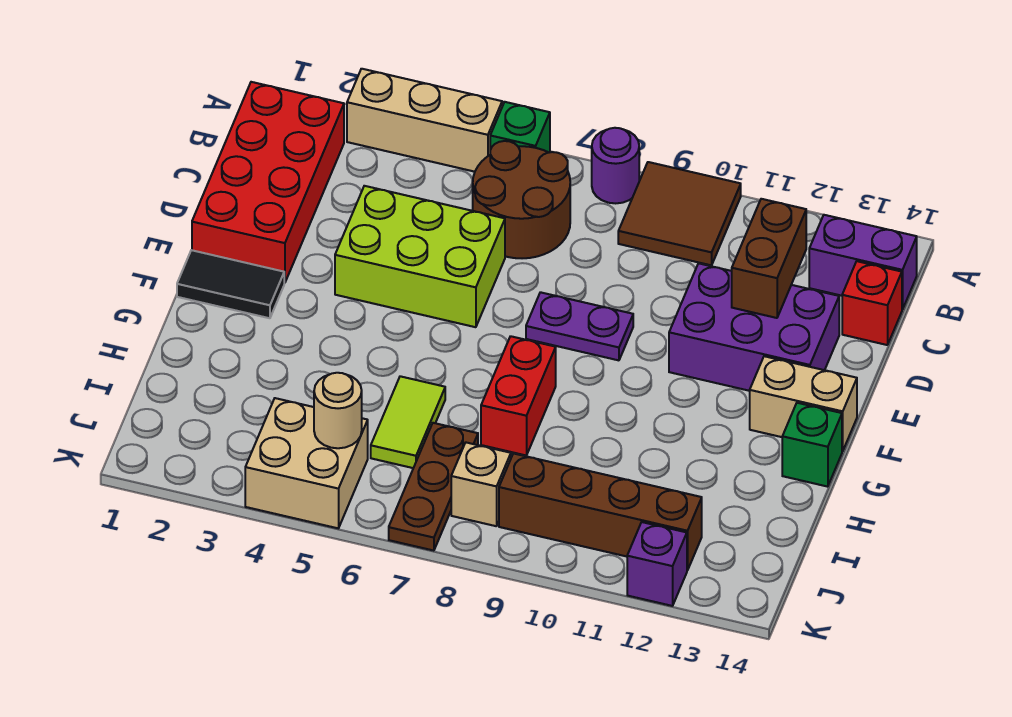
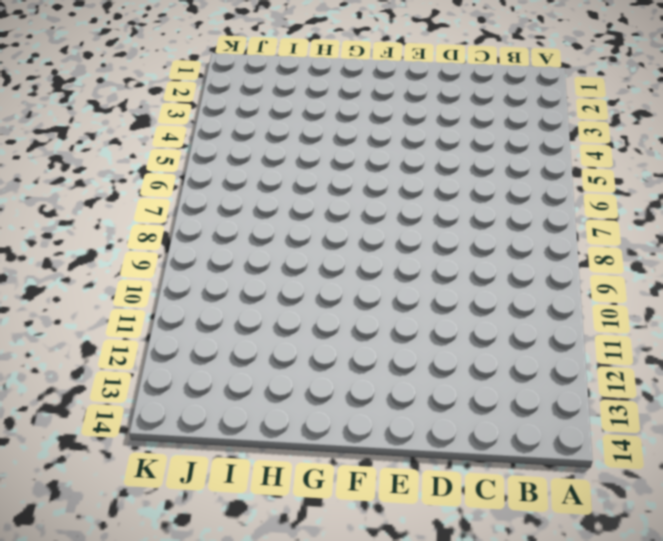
none -> tan brick A3:A5 level 1
none -> green brick A6 level 1
none -> purple round brick A8 level 1

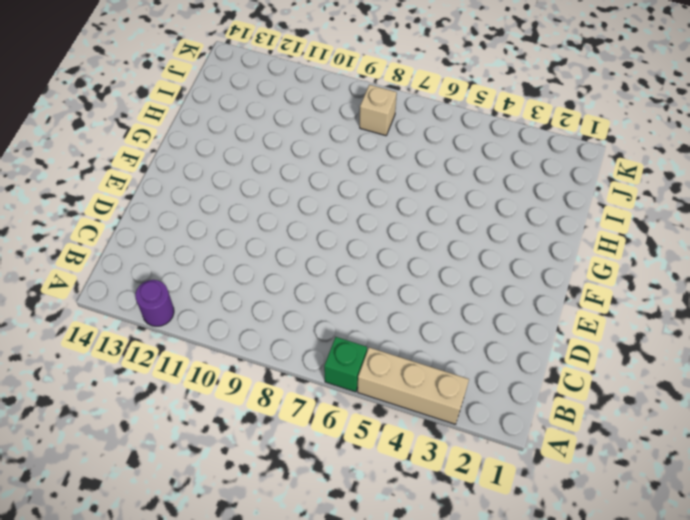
purple round brick A12 level 1 -> purple round brick A8 level 1
none -> brown tile A9:B10 level 1
none -> red brick B1:E2 level 1
none -> brown round brick B6:C7 level 1

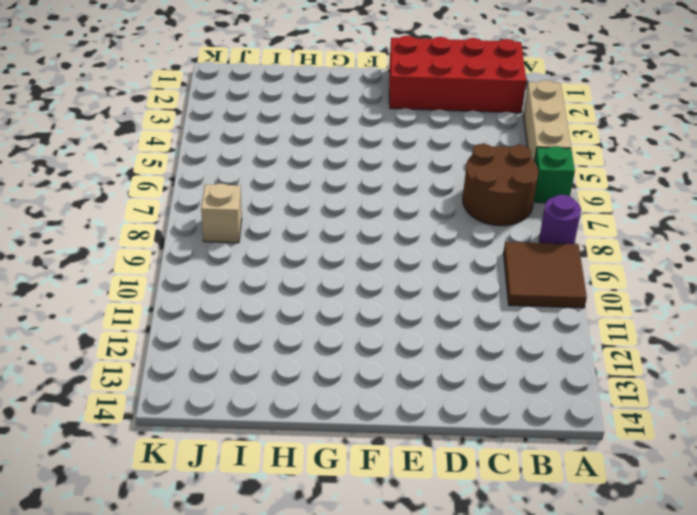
none -> purple brick B13:B14 level 1
none -> red brick C14 level 1
none -> lime brick D4:E6 level 1

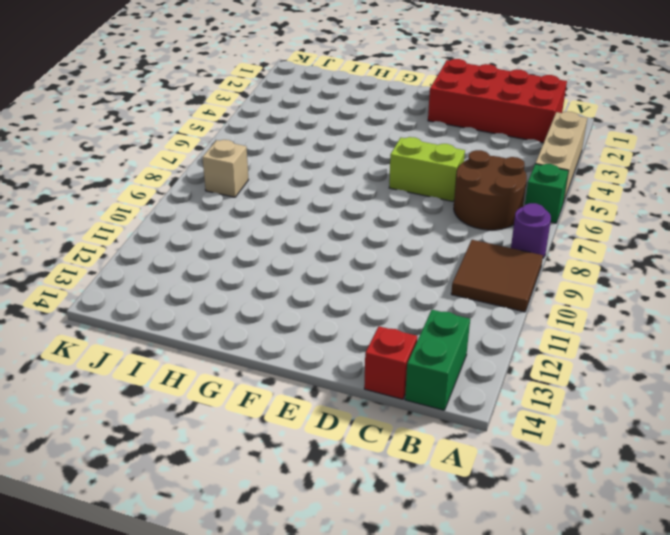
green brick B13:B14 level 1 -> purple brick B13:B14 level 1
lime brick D6:E6 level 1 -> lime brick D4:E6 level 1
none -> purple brick D11:E13 level 1
none -> purple plate E8:E9 level 1
none -> black tile F1:F2 level 1

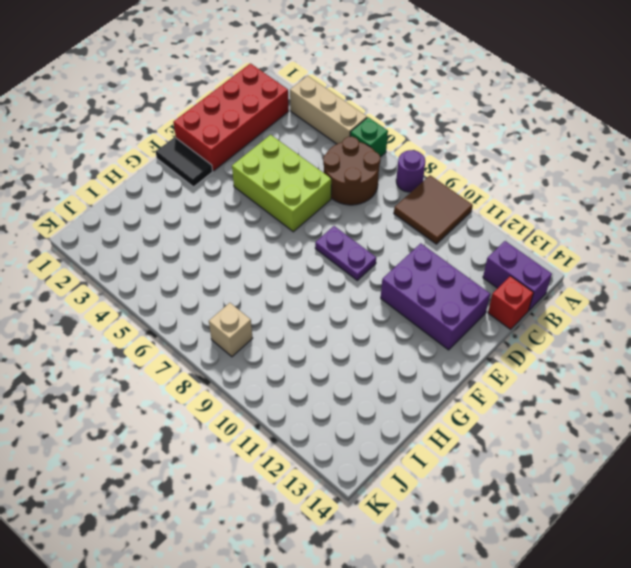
none -> tan brick F13:F14 level 1
none -> red brick G8:H8 level 1
none -> green brick G14 level 1

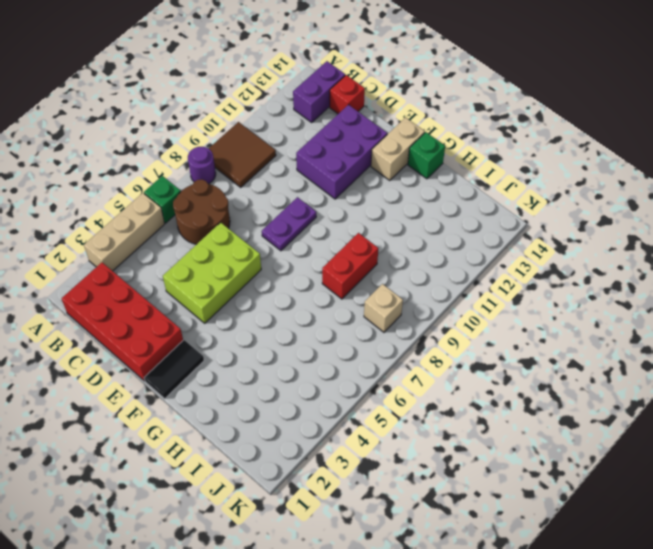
red brick H8:H9 level 1 -> red brick G8:H8 level 1
none -> lime tile H6:I6 level 1
none -> brown plate I7:K7 level 1
none -> tan brick J4:K5 level 1

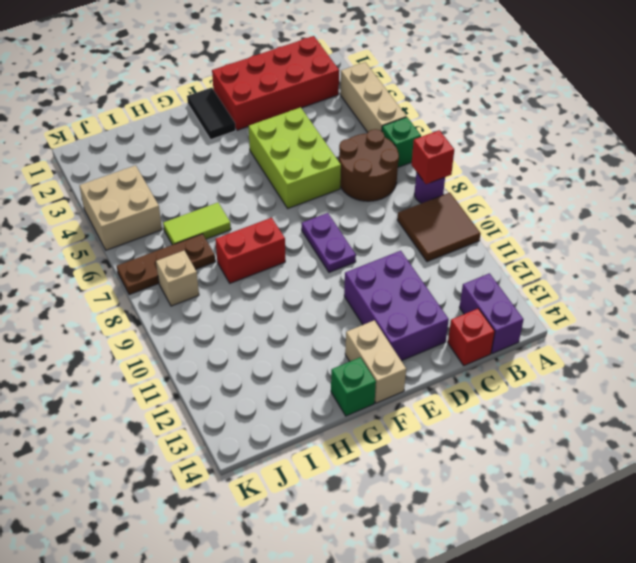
red brick A8 level 2 -> none
none -> brown brick J9:J12 level 1
none -> purple brick K12 level 1
none -> brown brick C12:D12 level 2

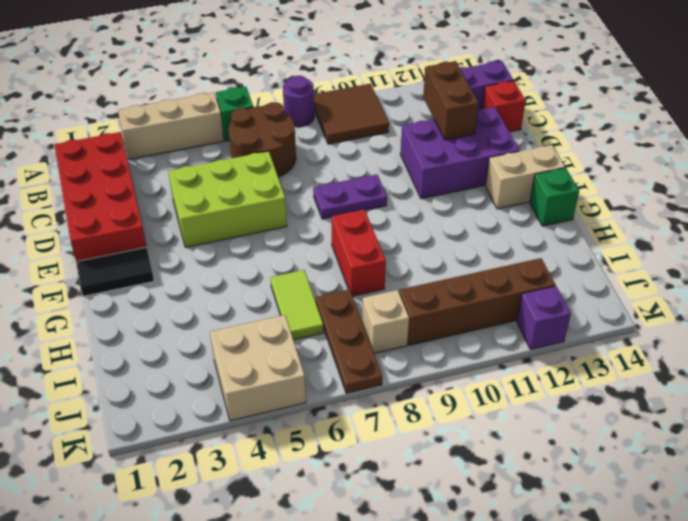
none -> tan round brick J5 level 2

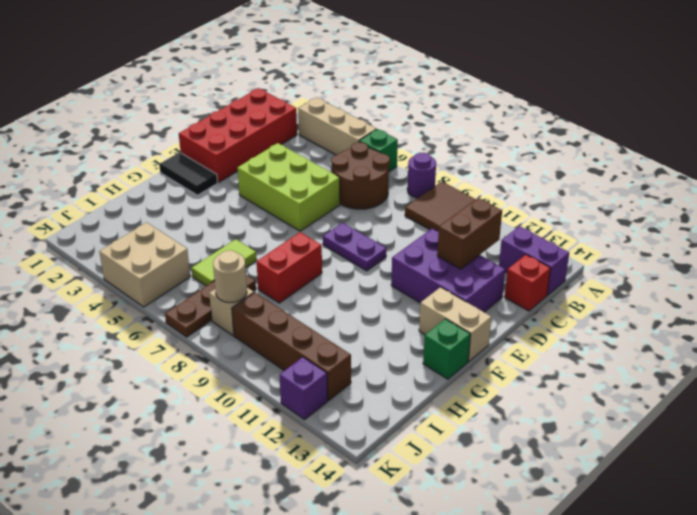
tan round brick J8 level 2 -> tan round brick J5 level 2

